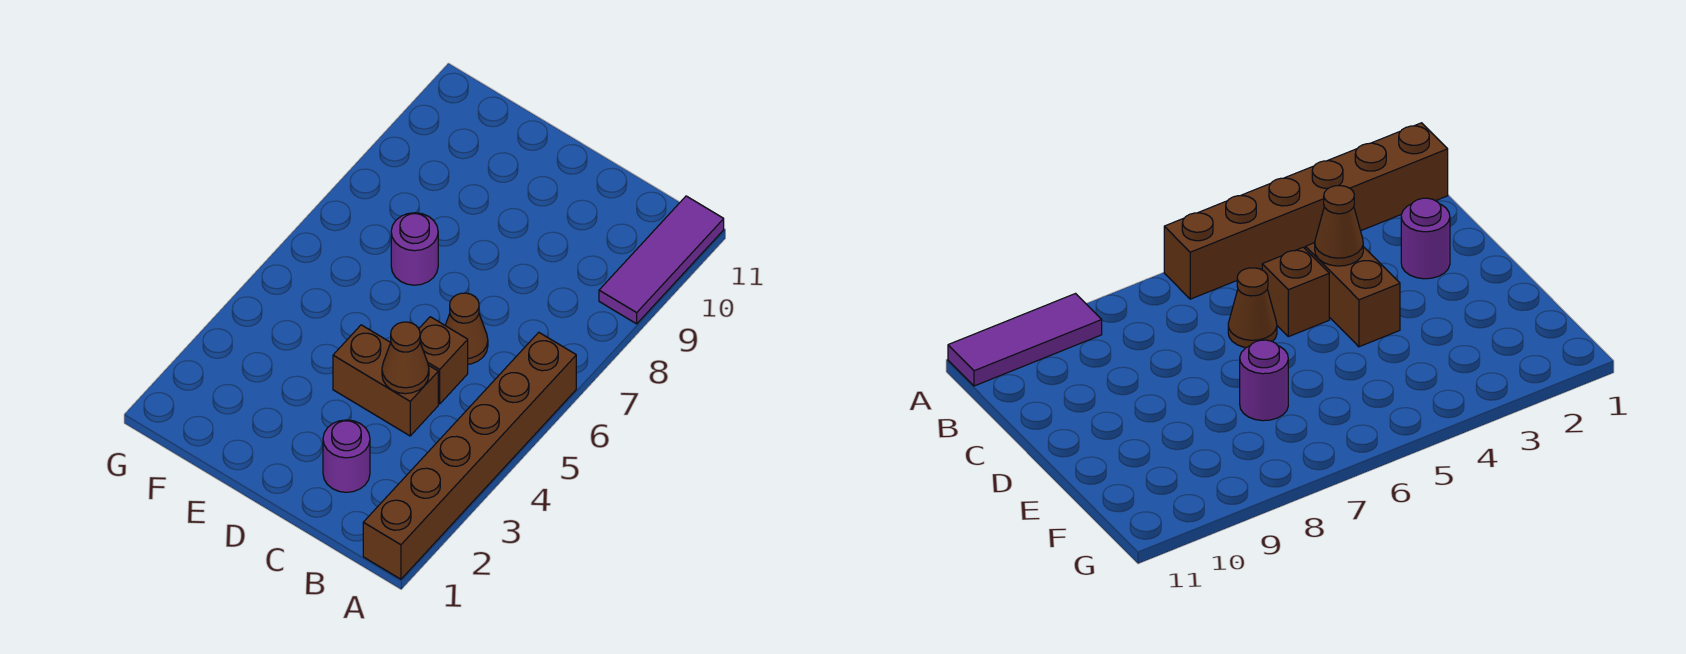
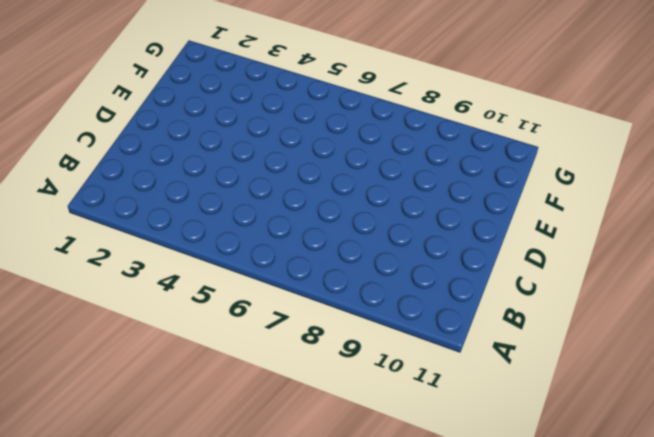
none -> brown brick A1:A6 level 1
none -> purple tile A9:A11 level 1

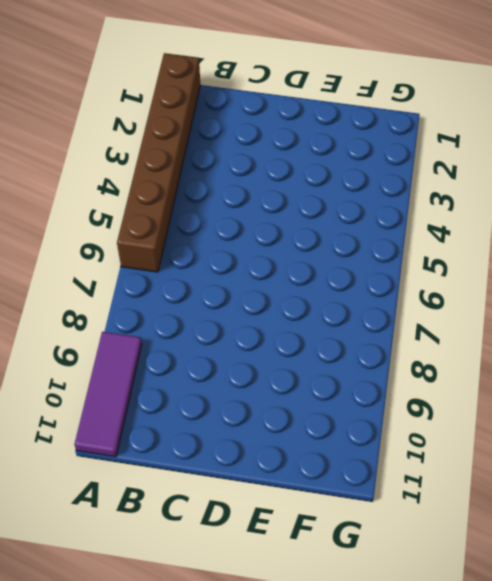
none -> purple round brick C2 level 1
none -> brown brick C4:D4 level 1

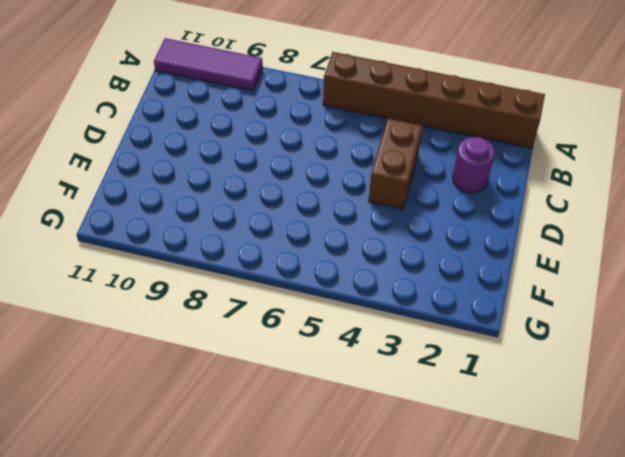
none -> brown brick C5 level 1
none -> brown cone C6 level 1

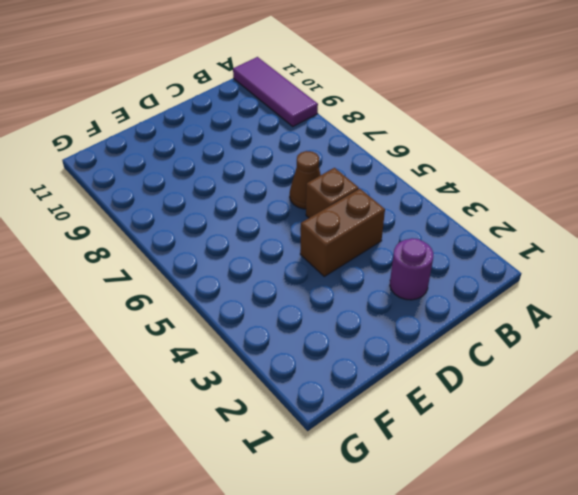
none -> brown brick A1:A6 level 1
none -> purple round brick E7 level 1

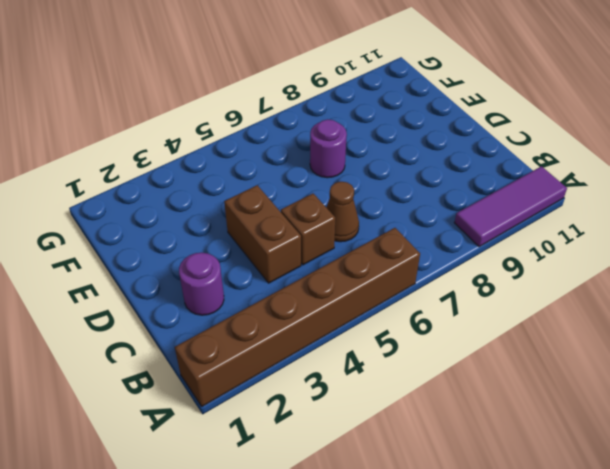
none -> brown cone C4 level 2

